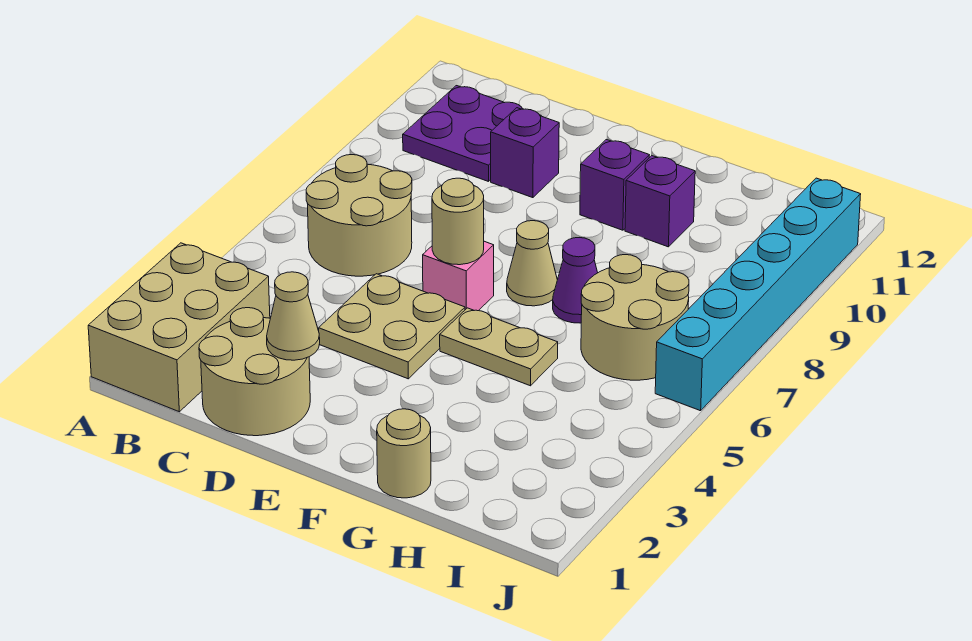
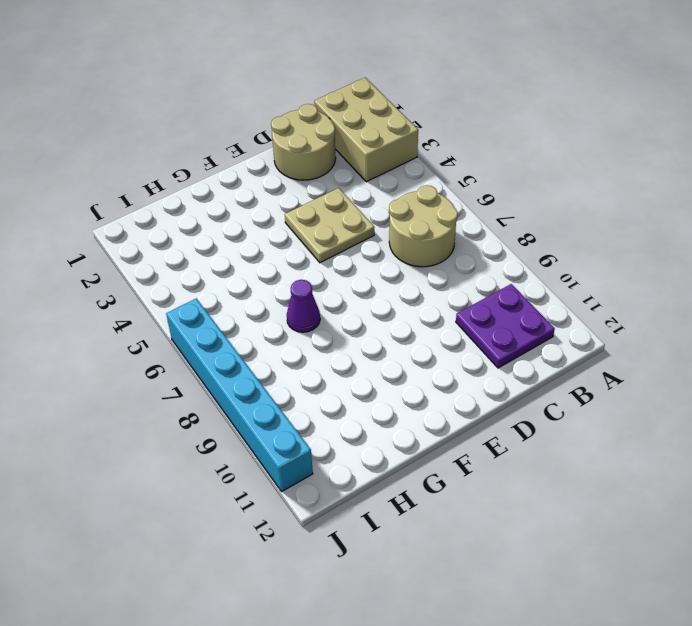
none -> purple brick D10 level 1
none -> pink brick E6 level 1
none -> tan plate F5:G5 level 1

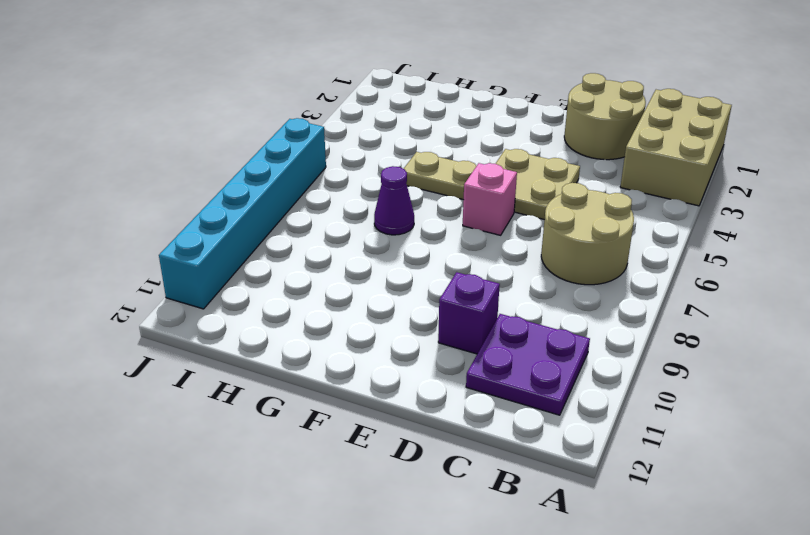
none -> tan cone F7 level 1
none -> purple brick F10 level 1
none -> tan round brick G1 level 1

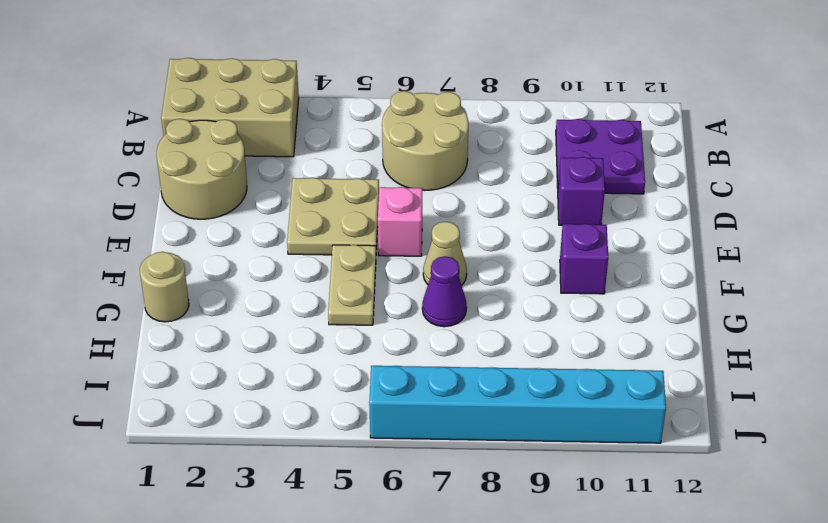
none -> purple brick G10 level 1
none -> tan round brick H6:I7 level 1
none -> tan cone D2 level 2

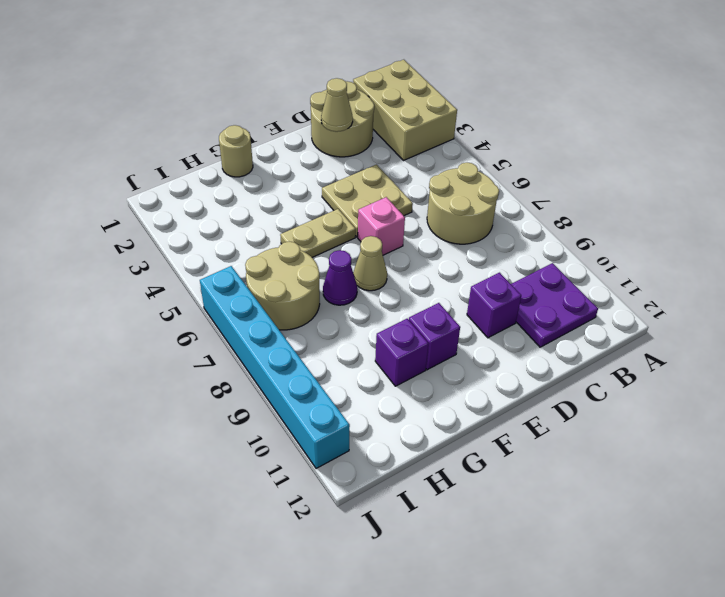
none -> tan round brick E6 level 2

